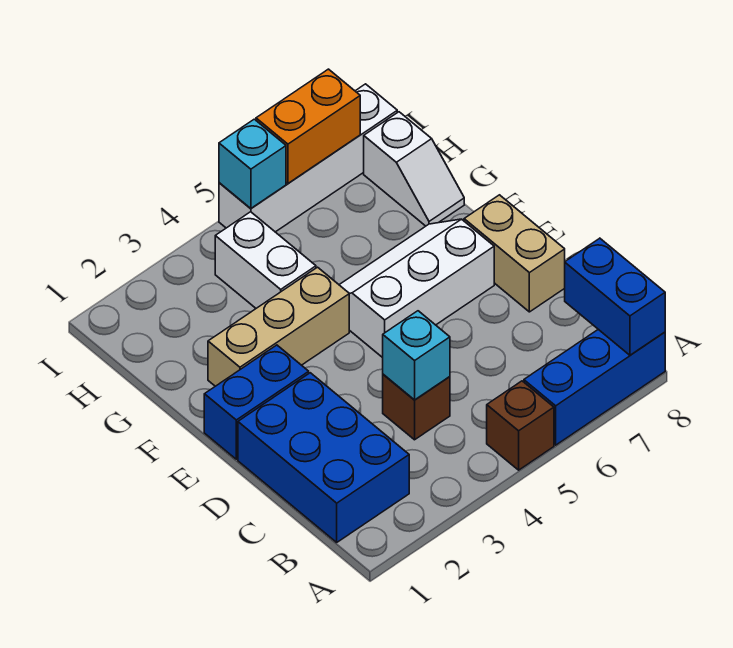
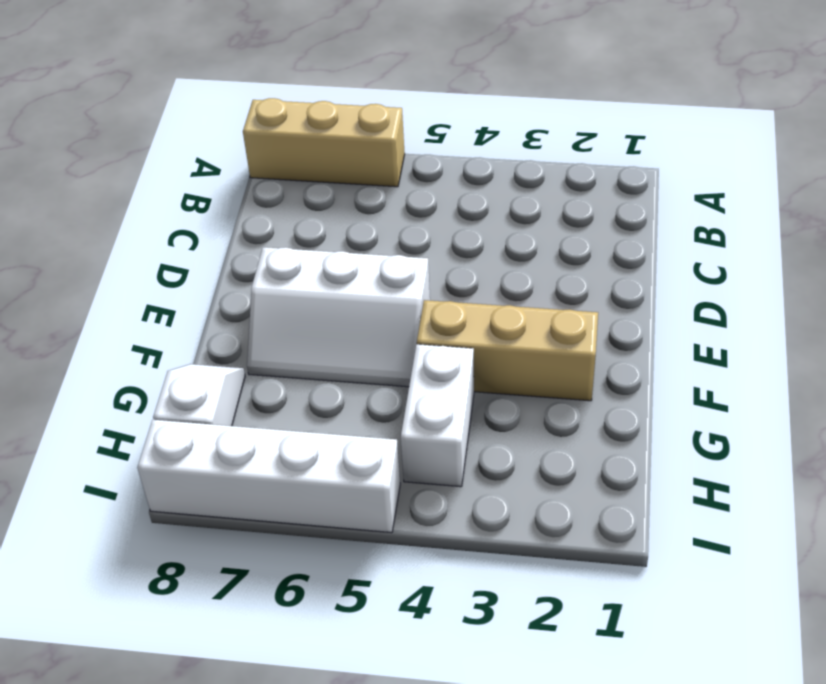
tan brick A6:A8 level 1 -> blue brick A6:A8 level 1
none -> brown brick A5 level 1
none -> blue brick B1:D2 level 1
none -> brown brick C4 level 1

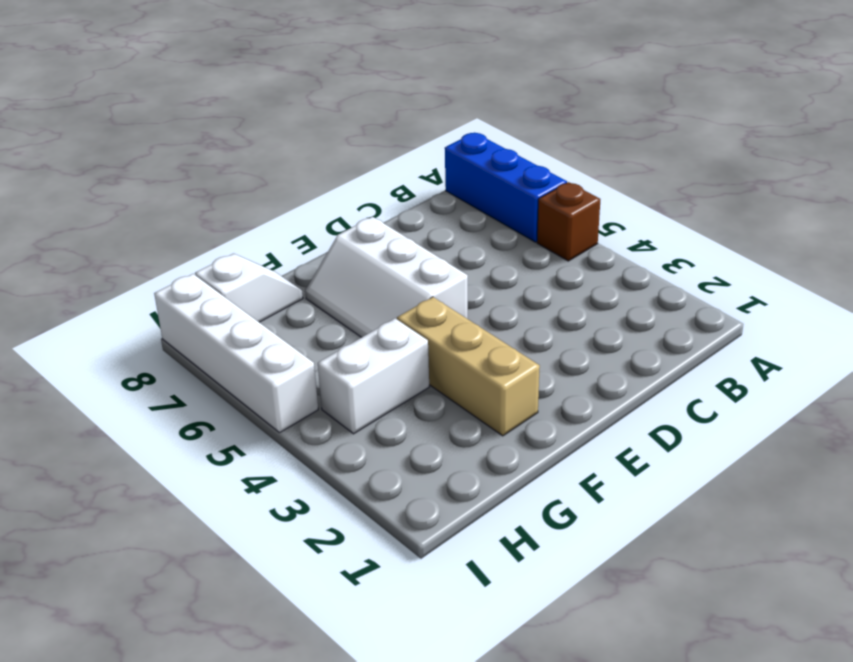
none -> blue brick B1:D2 level 1
none -> brown brick C4 level 1
none -> tan brick D8:E8 level 1

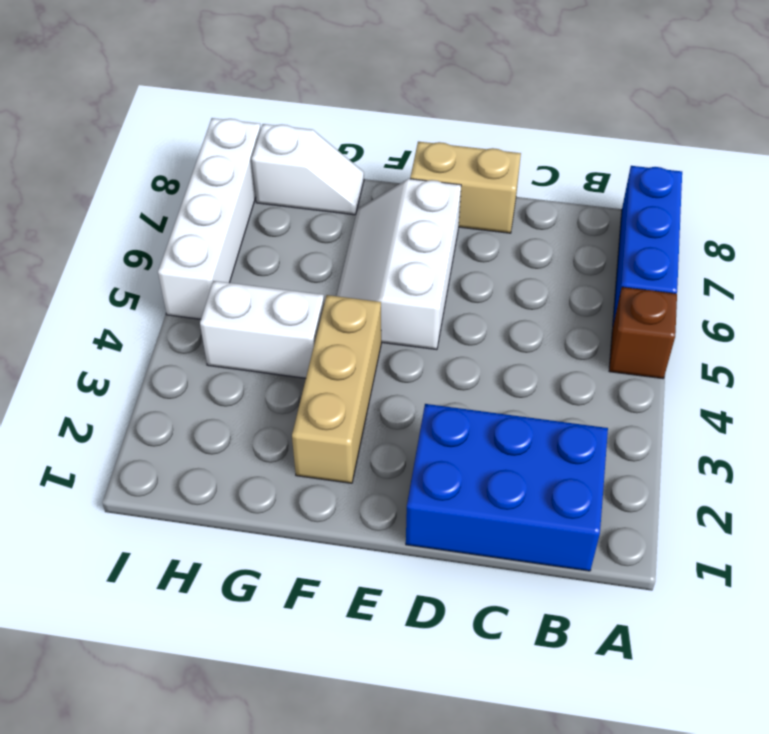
none -> brown brick C4 level 1
none -> blue brick E1:E2 level 1
none -> blue brick A8:B8 level 2

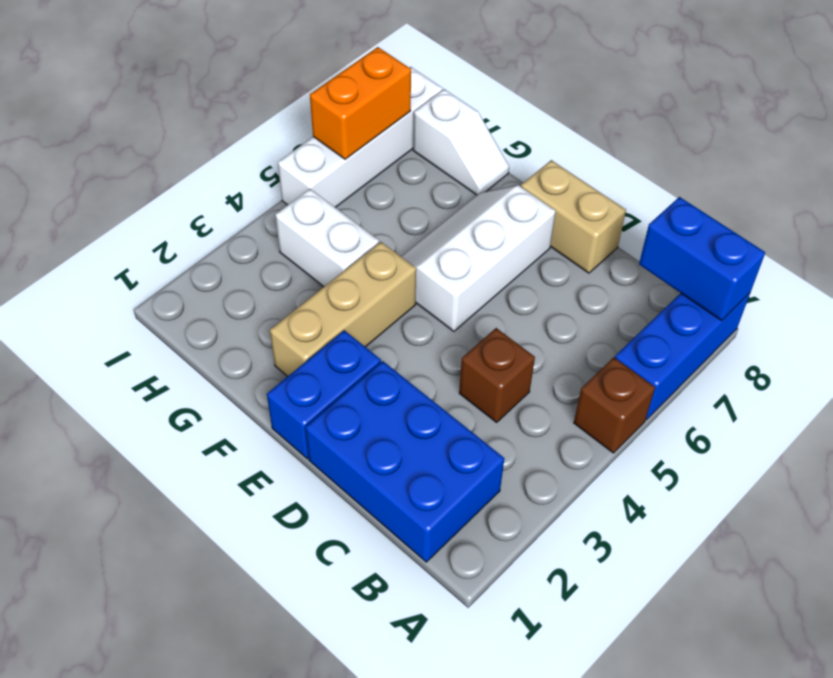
none -> cyan brick C4 level 2
none -> cyan brick I5 level 2

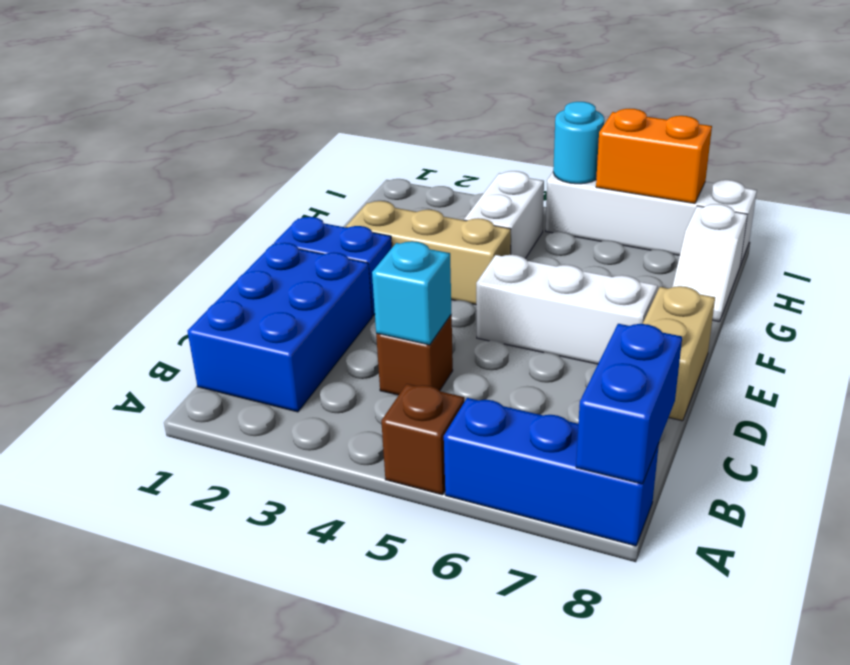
cyan round brick I5 level 2 -> cyan brick I5 level 2

